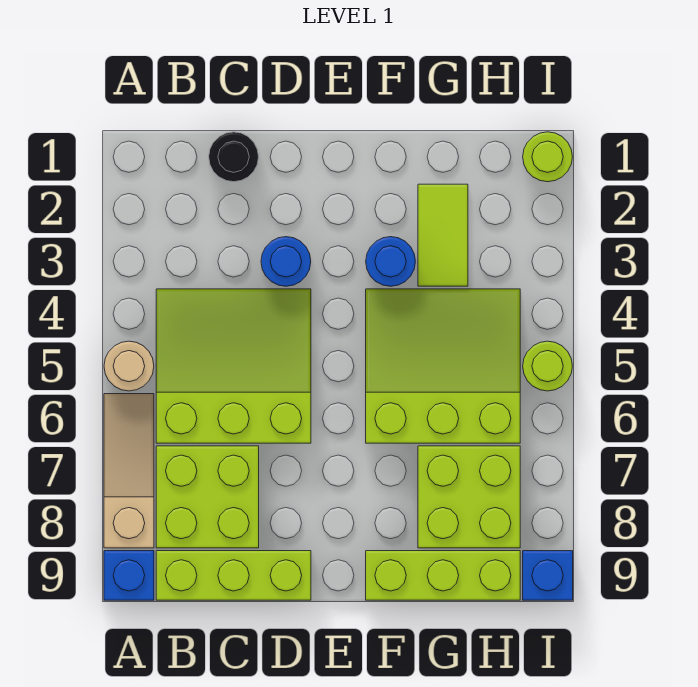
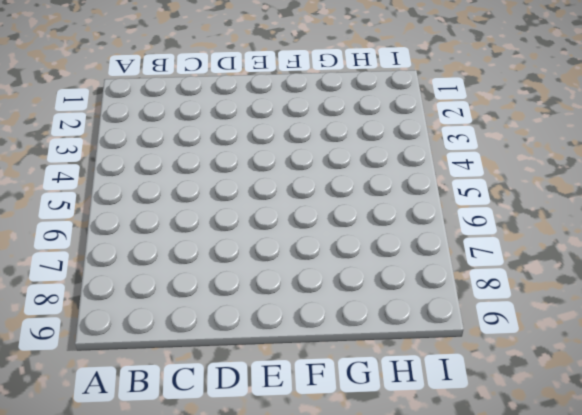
none -> tan round brick A5 level 1
none -> tan slope A6:A8 level 1 top 8
none -> blue brick A9 level 1

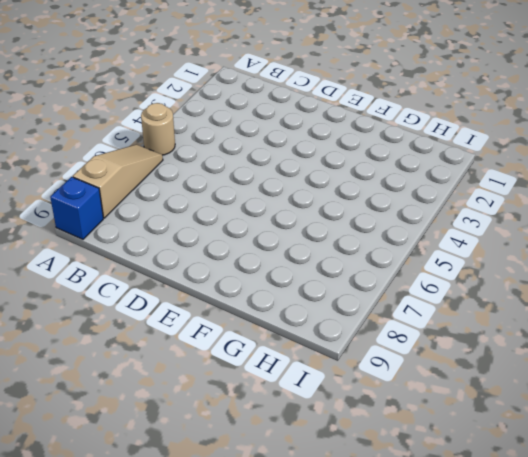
none -> lime slope B4:D6 level 1 top 6
none -> lime brick B7:C8 level 1
none -> lime brick B9:D9 level 1

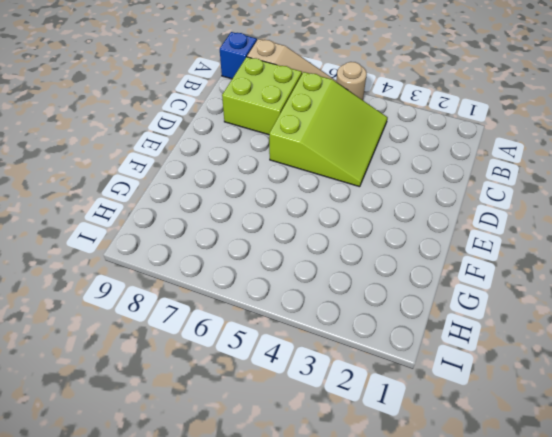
none -> lime brick B9:D9 level 1
none -> black round brick C1 level 1
none -> blue round brick D3 level 1

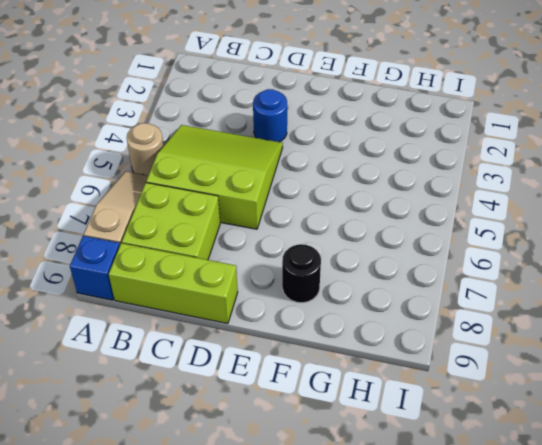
black round brick F8 level 1 -> black round brick C1 level 1
none -> blue round brick F3 level 1
none -> lime slope F4:H6 level 1 top 6
none -> lime brick F9:H9 level 1

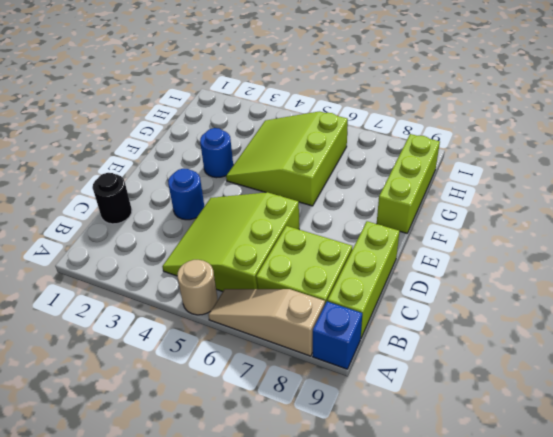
none -> lime tile G2:G3 level 1
none -> lime brick G7:H8 level 1
none -> lime round brick I1 level 1

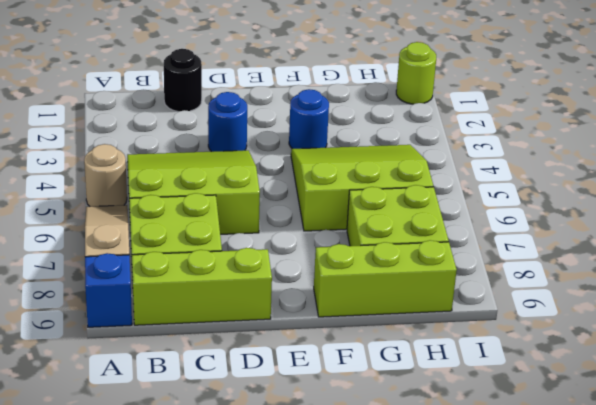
none -> lime tile G2:G3 level 1
none -> lime round brick I5 level 1
none -> blue brick I9 level 1

